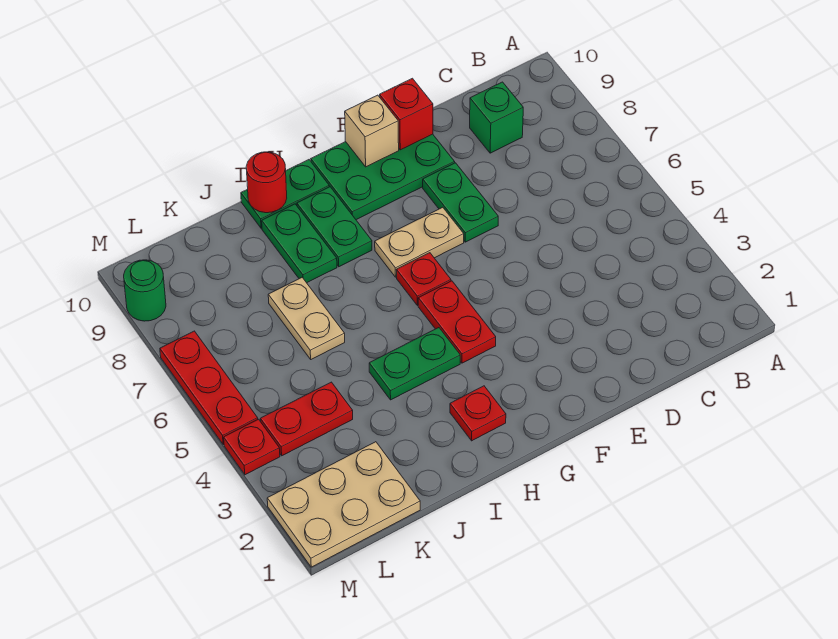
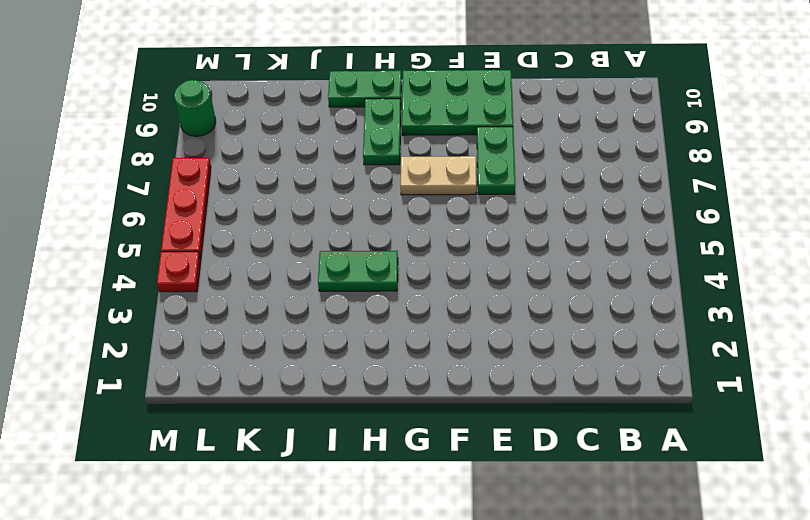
none -> green brick C9 level 1
none -> red plate G4:G5 level 1
none -> red plate G6 level 1

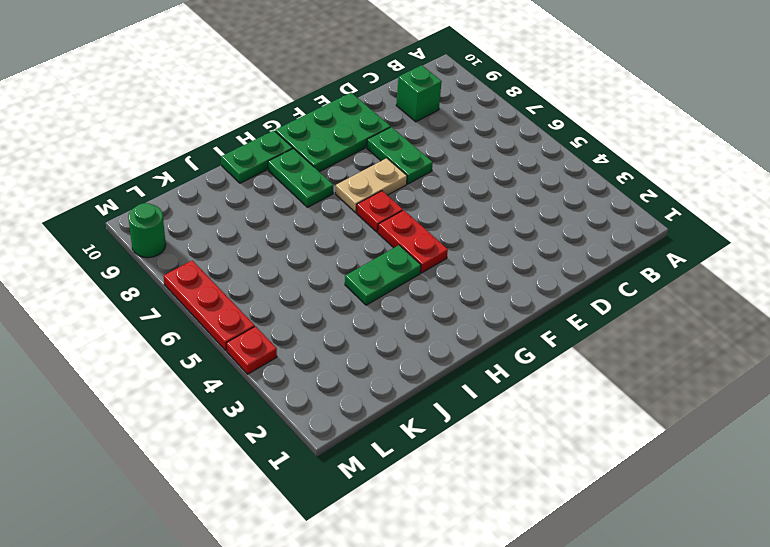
none -> red plate H2 level 1
none -> green plate I8:I9 level 1
none -> tan plate J6:J7 level 1

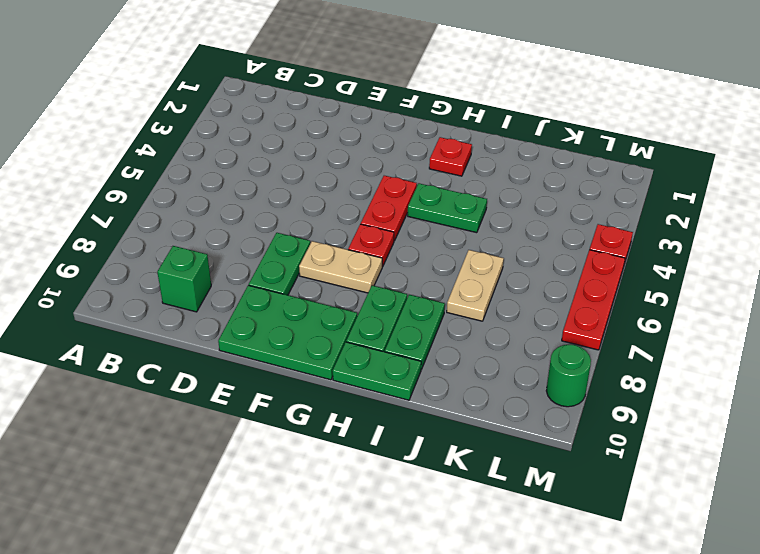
none -> tan plate K1:M2 level 1
none -> red plate K4:L4 level 1
none -> red brick E10 level 2

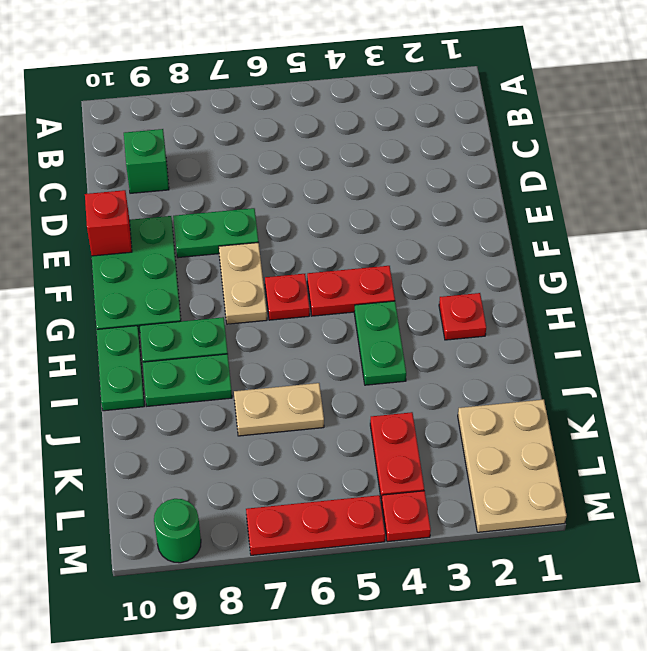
none -> tan brick F10 level 2
none -> red round brick I10 level 2

